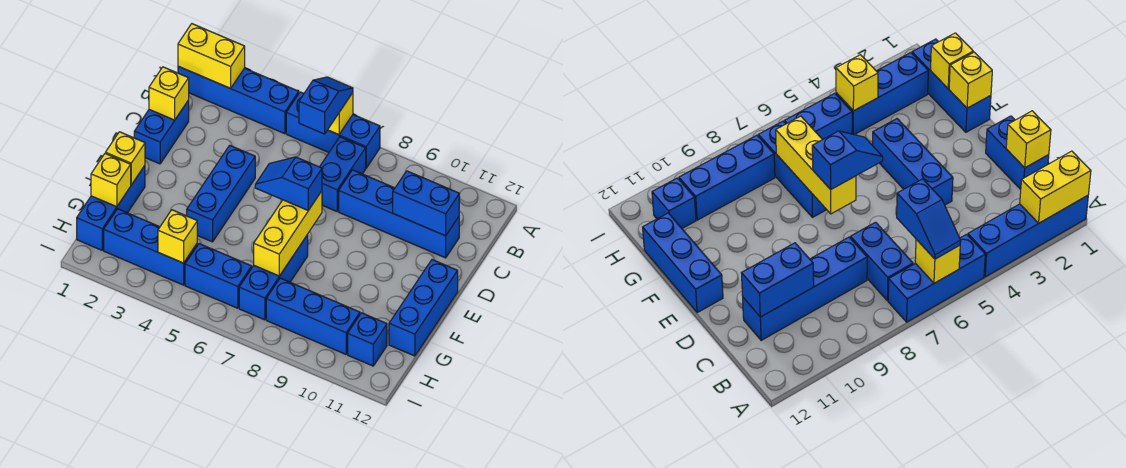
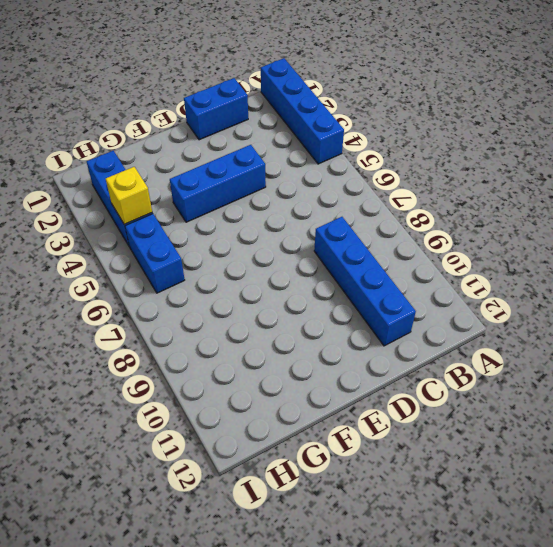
none -> blue brick A5:A7 level 1
none -> blue brick B7:C7 level 1
none -> blue brick E12:G12 level 1

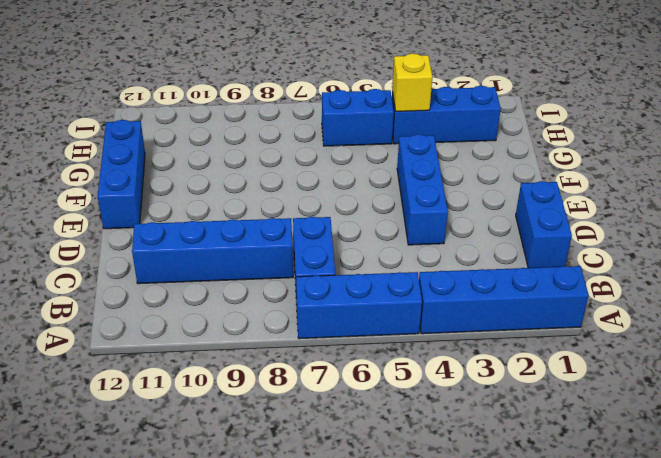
none -> blue brick F1:H1 level 1
none -> blue brick F7:H7 level 1
none -> blue brick H8:H10 level 1

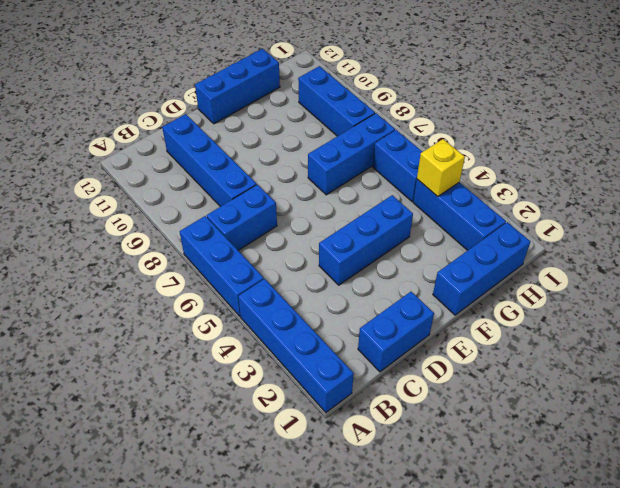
none -> blue brick H11 level 1
none -> yellow brick A1:A2 level 2
none -> yellow brick A6 level 2

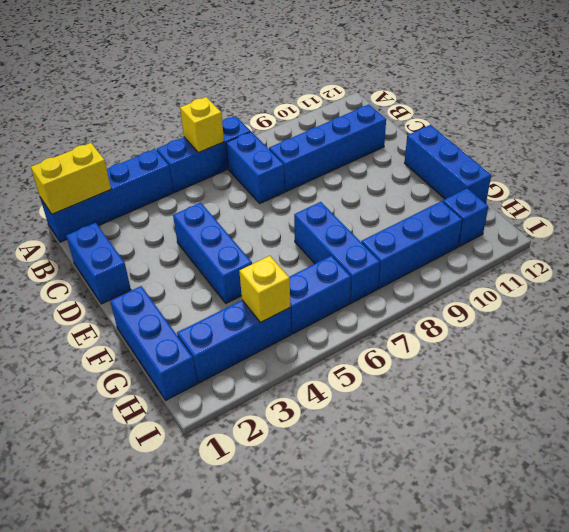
none -> yellow brick C1 level 2
none -> blue brick C10:C11 level 2
none -> yellow brick E7:G7 level 2

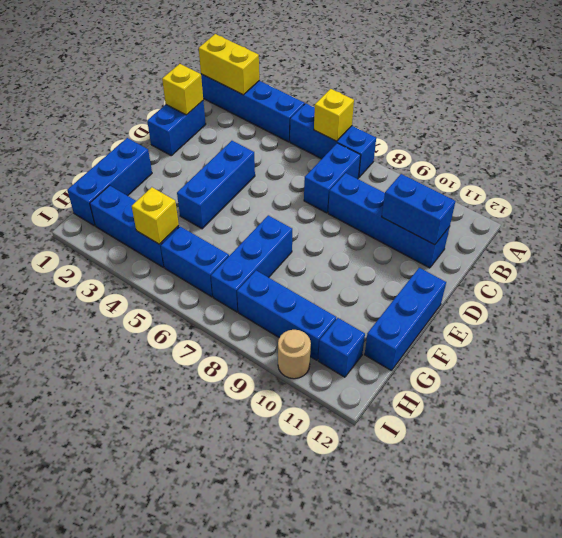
tan round brick I10 level 1 -> none
none -> yellow brick E7:G7 level 2
none -> yellow brick F1 level 2
none -> yellow brick G1 level 2

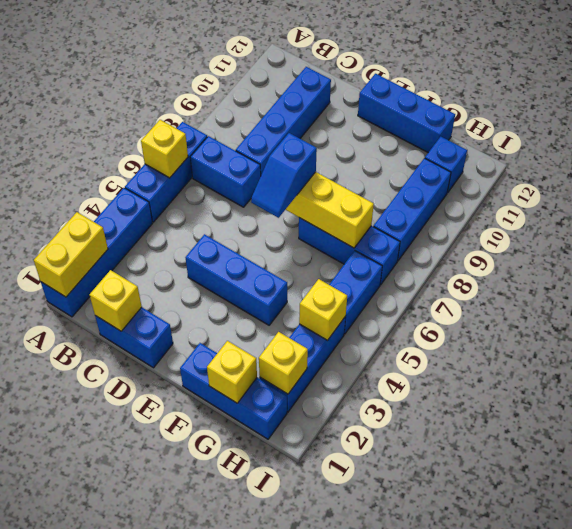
yellow brick H2 level 2 -> yellow brick F1 level 2
none -> blue brick C10:C11 level 2
none -> blue slope A6:B6 level 3 top B

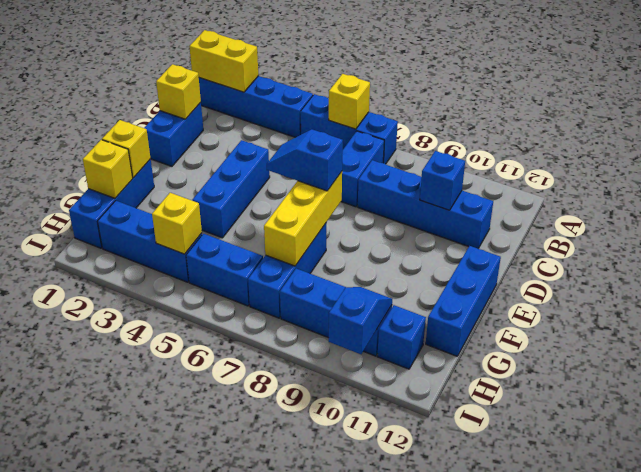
blue brick C10 level 2 -> blue brick C10:C11 level 2
blue slope H10:I10 level 2 top I -> blue slope A6:B6 level 3 top B

